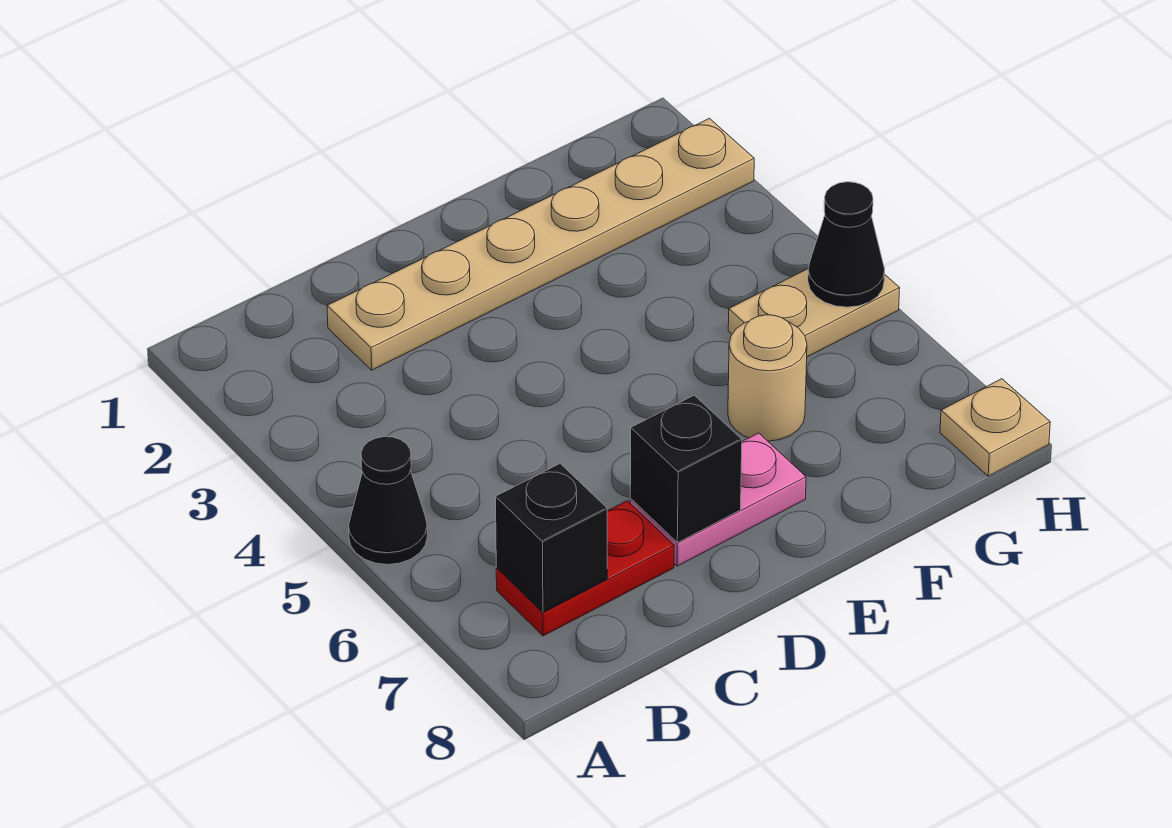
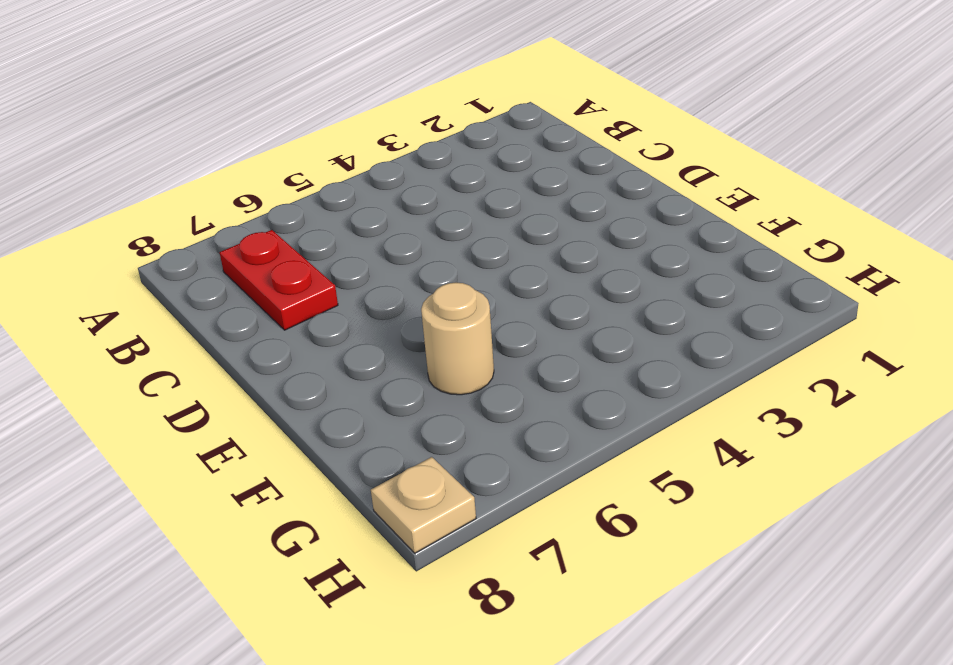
none -> black cone A5 level 1
none -> tan plate C2:H2 level 1

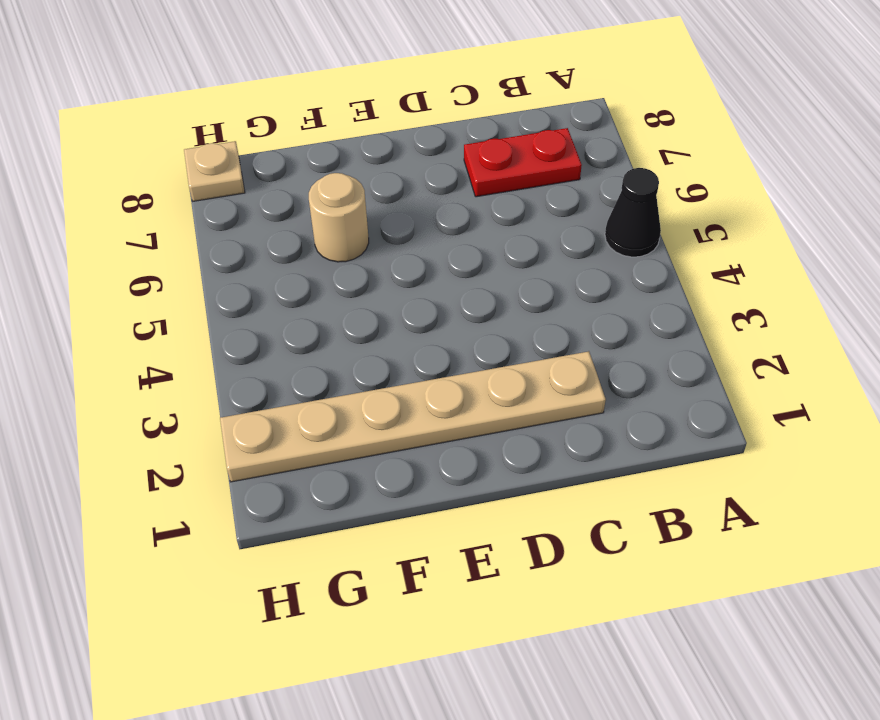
none -> pink plate D7:E7 level 1
none -> tan plate G5:H5 level 1

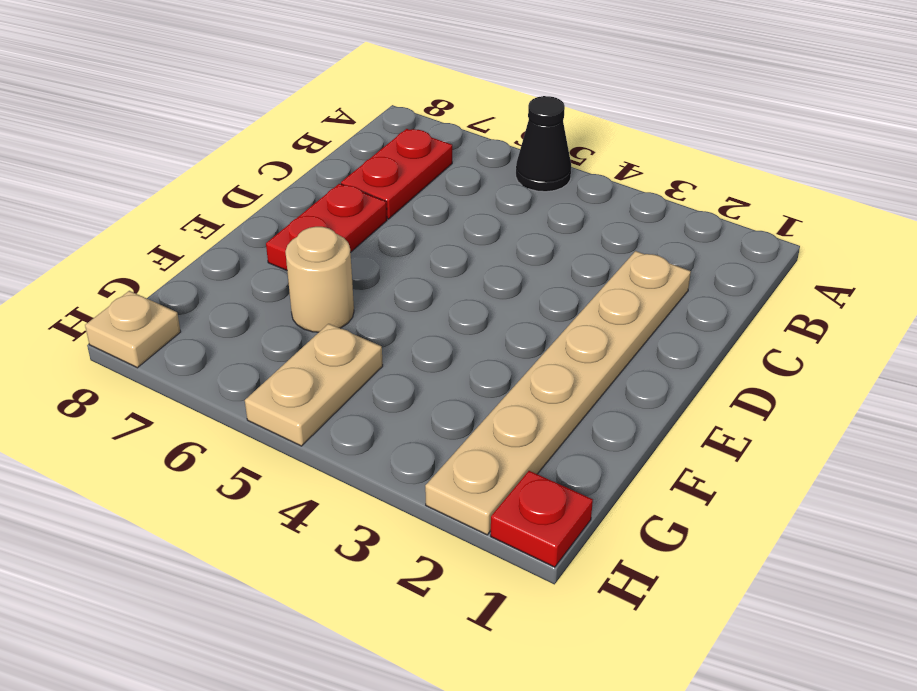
red plate D7:E7 level 1 -> pink plate D7:E7 level 1
red plate H1 level 1 -> none
none -> black brick B7 level 2
none -> black brick D7 level 2

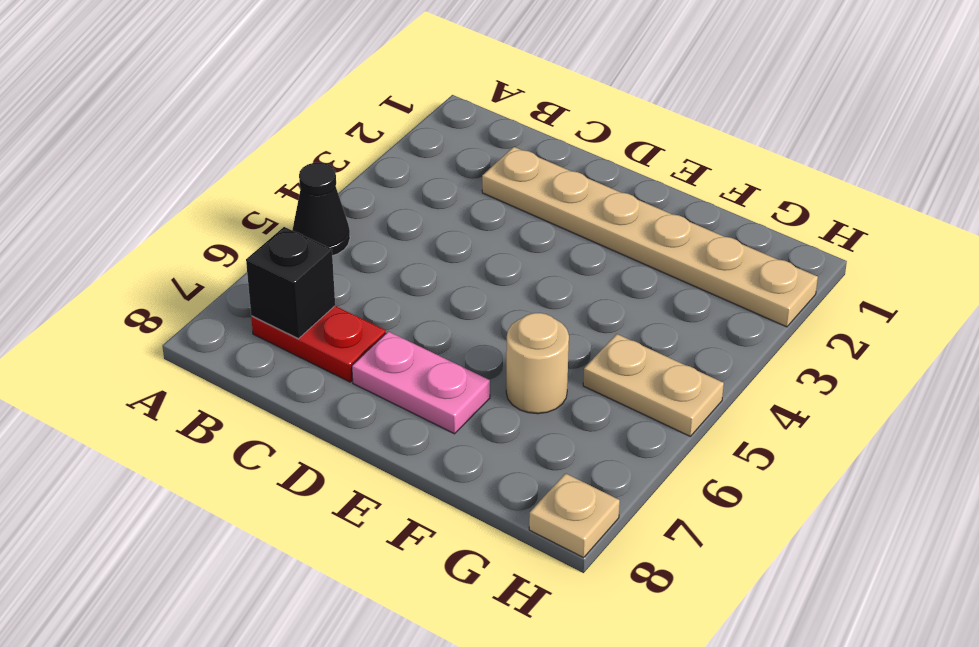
none -> black brick D7 level 2
none -> black cone H5 level 2

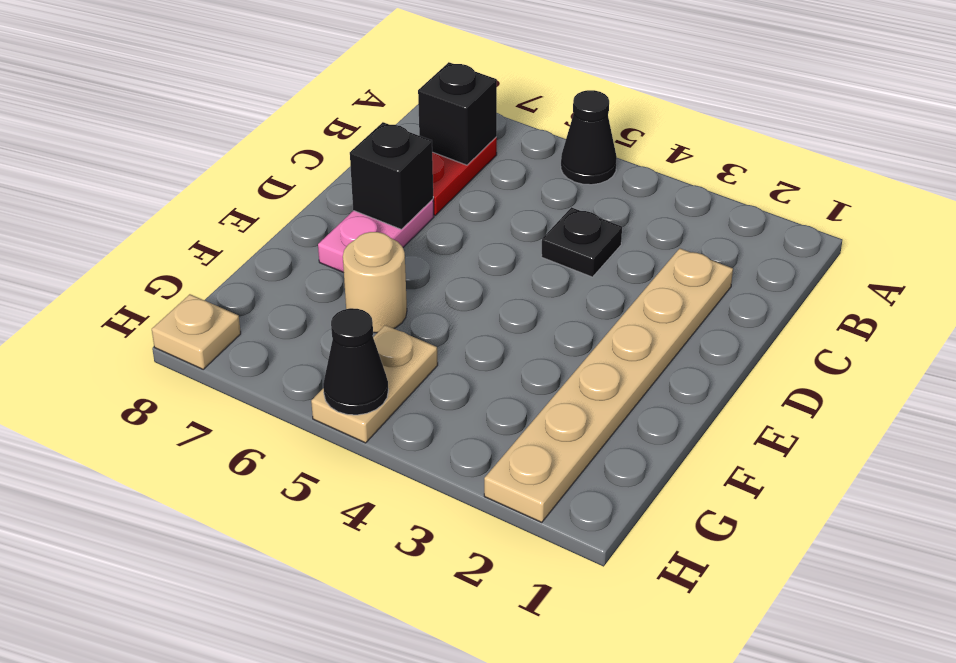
black plate C4 level 1 -> none

